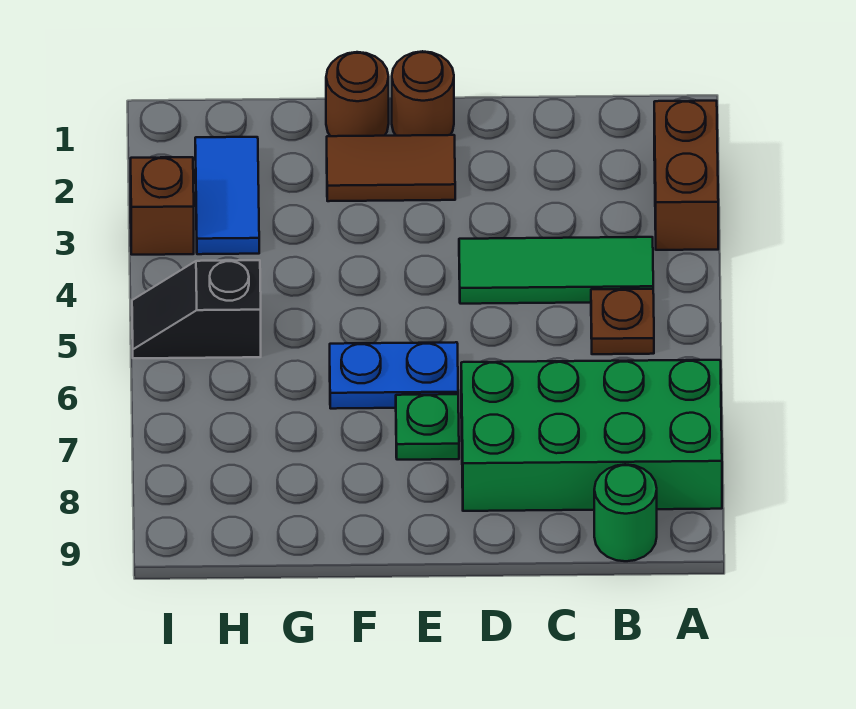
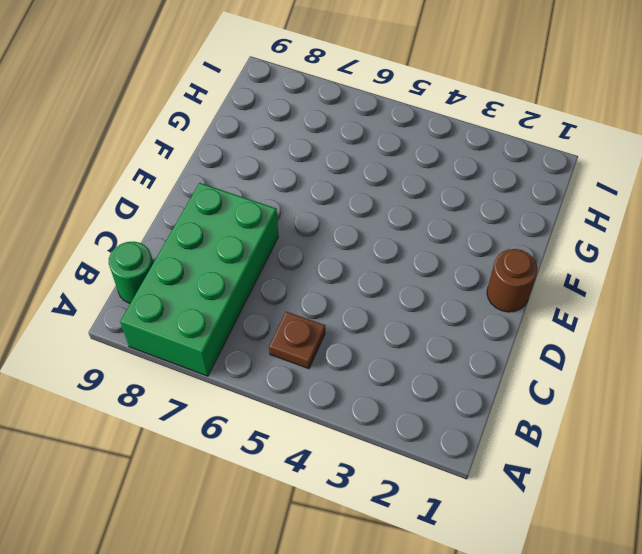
none -> brown brick A2:A3 level 1
none -> green tile B4:D4 level 1
none -> brown tile E2:F2 level 1

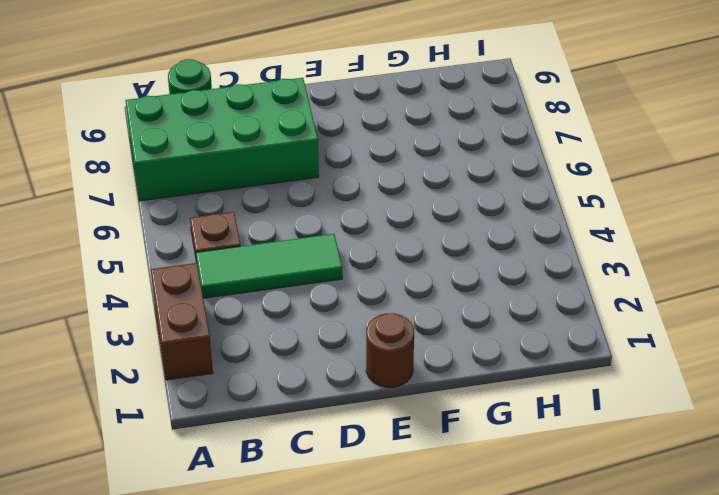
none -> brown tile E2:F2 level 1
none -> blue plate E6:F6 level 1
none -> green plate E7 level 1

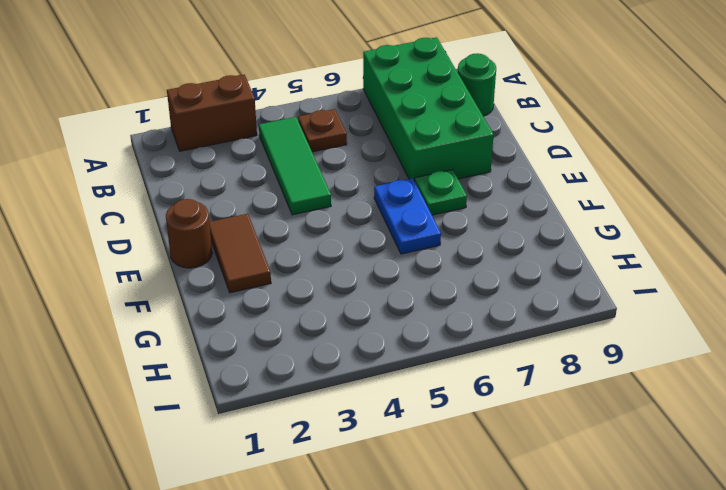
none -> brown round brick F1 level 1
none -> blue tile H2:H3 level 1
none -> black slope H5:I5 level 1 top H

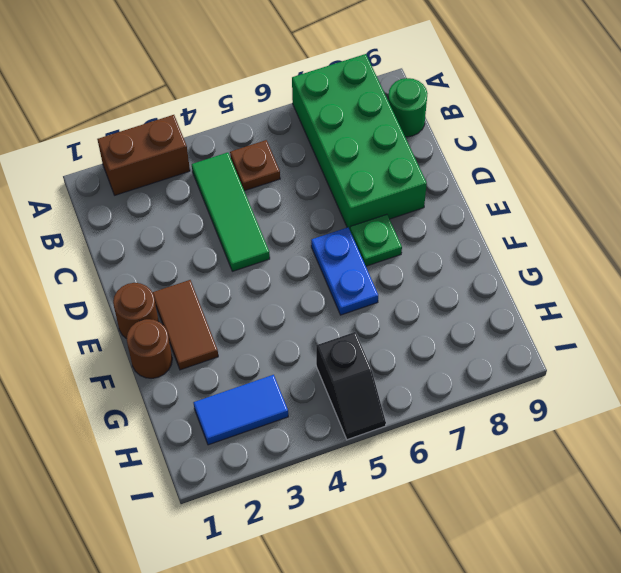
none -> brown brick I3 level 1

